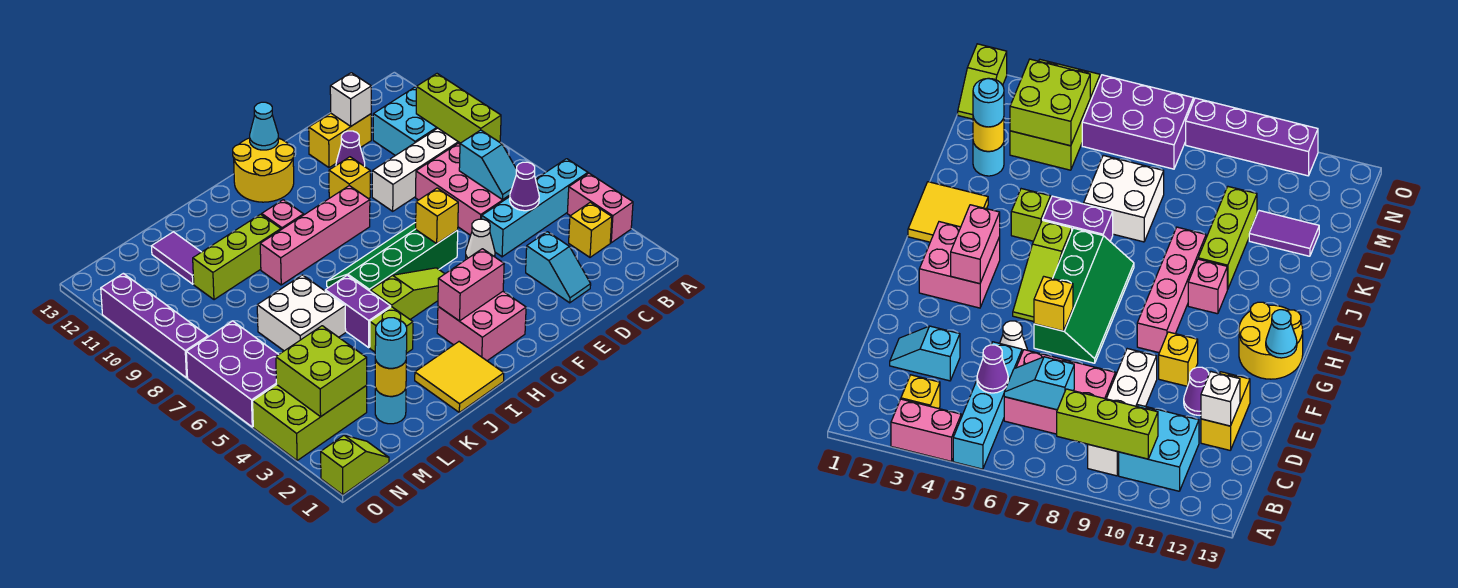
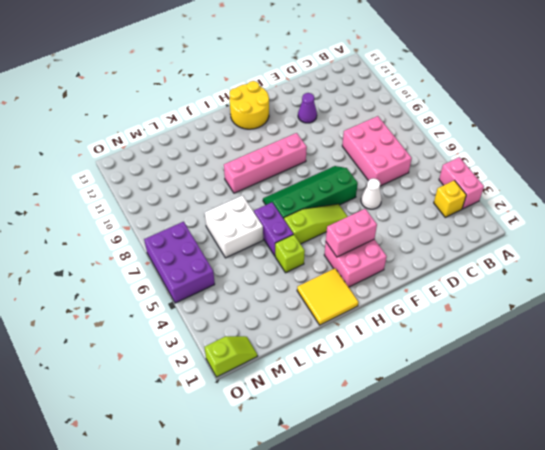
none -> cyan brick A5:D5 level 1
none -> white brick B9:E9 level 1
none -> cyan brick B10:C11 level 1
none -> cyan slope D2:D3 level 1 top 3

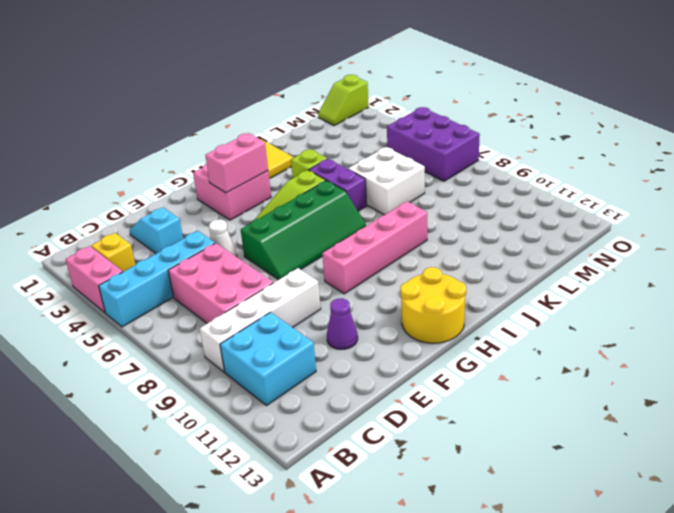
none -> yellow brick D12:E12 level 1
none -> yellow brick F10 level 1
none -> pink brick I10 level 1
none -> lime brick J10:L10 level 1

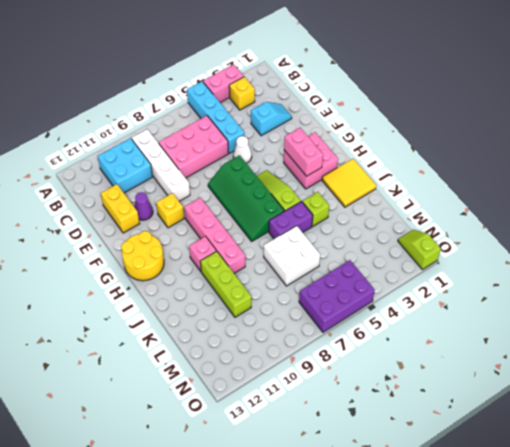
none -> cyan round brick L2 level 1
none -> purple tile L11:L12 level 1
none -> lime brick M3:O4 level 1
none -> purple brick O8:O11 level 1

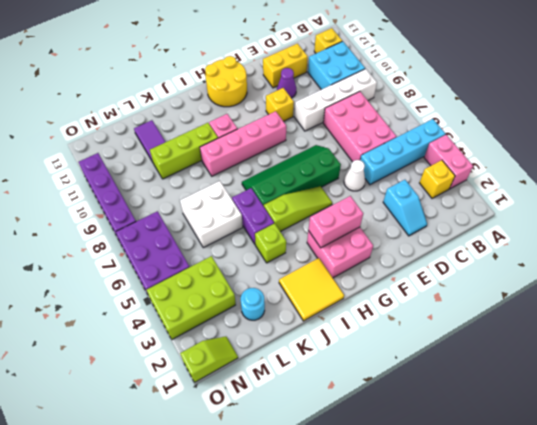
yellow brick B12 level 1 -> yellow brick F6 level 2
none -> lime brick B8:B10 level 2
none -> purple cone C5 level 2
none -> cyan slope C6:C7 level 2 top 7
none -> white brick D12 level 2

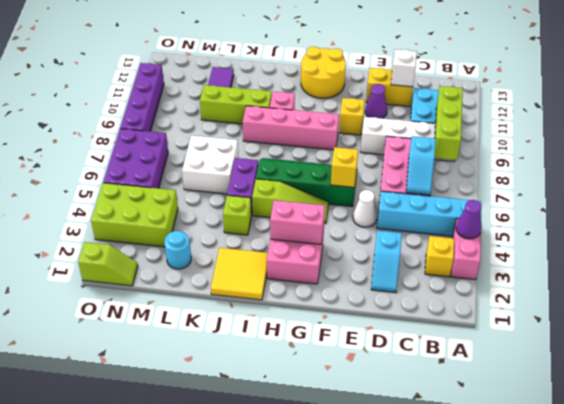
purple cone A4 level 2 -> purple cone C5 level 2
none -> cyan cone G13 level 2
none -> yellow round brick L2 level 2
none -> lime brick M3:N4 level 2
none -> cyan round brick L2 level 3

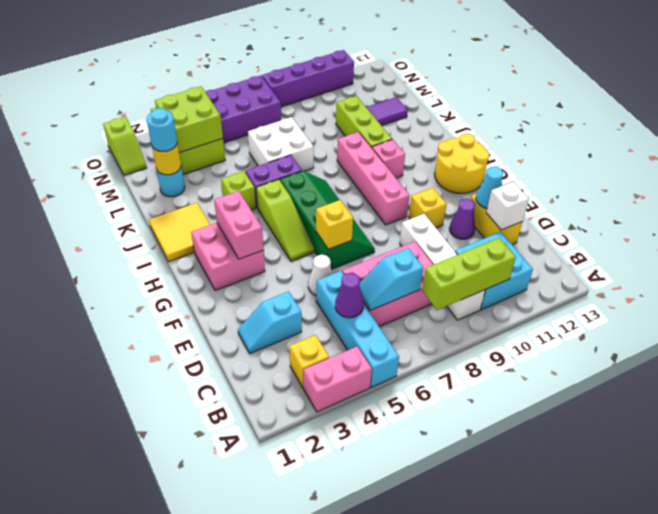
cyan cone E12 level 2 -> cyan cone G13 level 2

